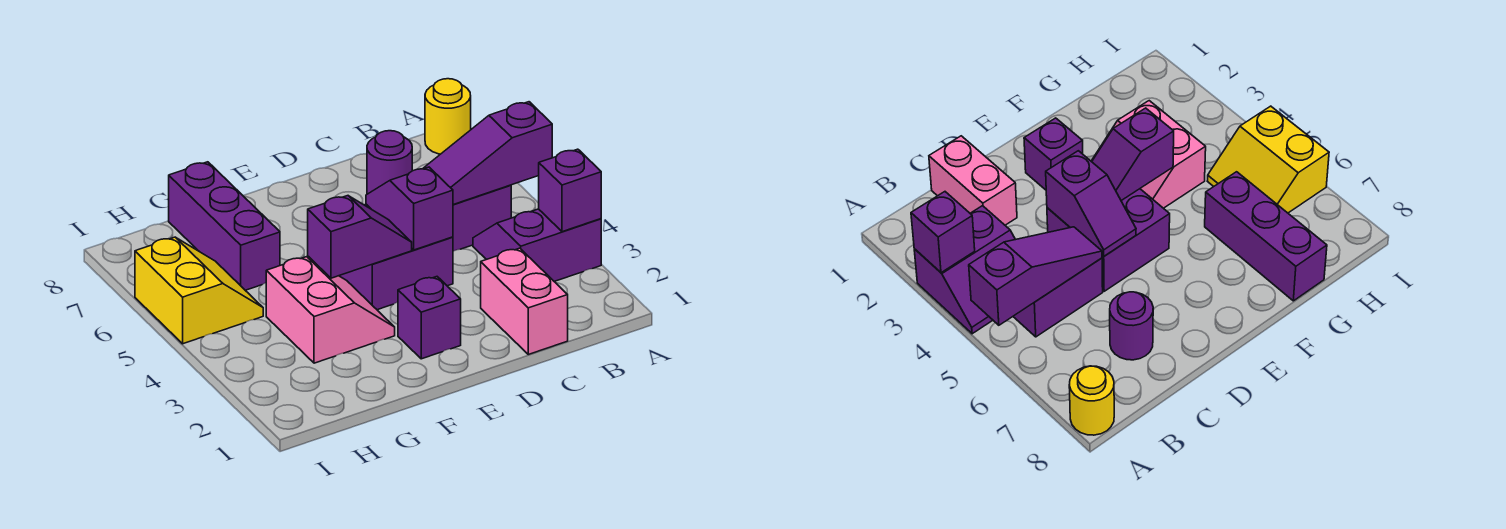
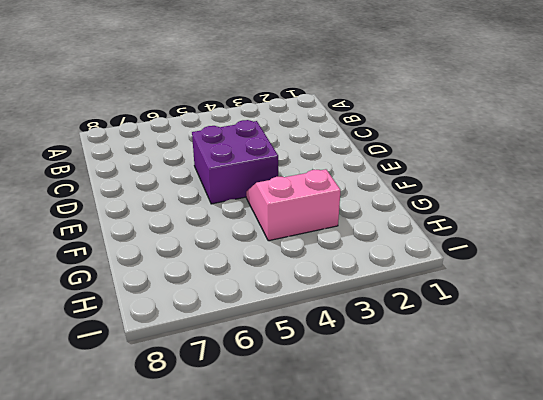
none -> purple slope A3:B4 level 1 top 3
none -> yellow round brick A8 level 1
none -> purple brick B5:C5 level 1

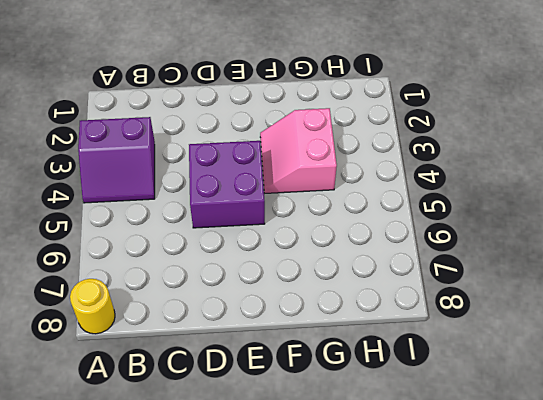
none -> purple brick B5:C5 level 1
none -> pink brick C1:C2 level 1
none -> purple round brick C7 level 1

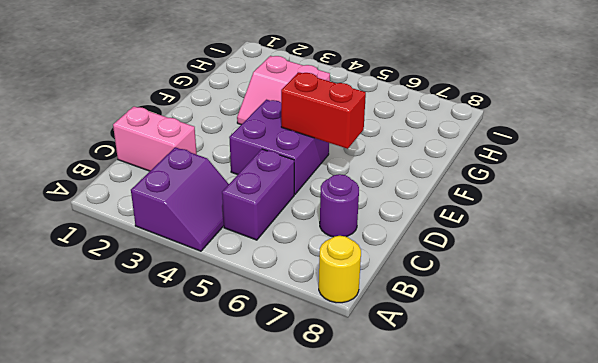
red brick E5:E6 level 2 -> none
none -> purple brick E2 level 1
none -> purple brick G6:G8 level 1
none -> yellow slope H5:I6 level 1 top I

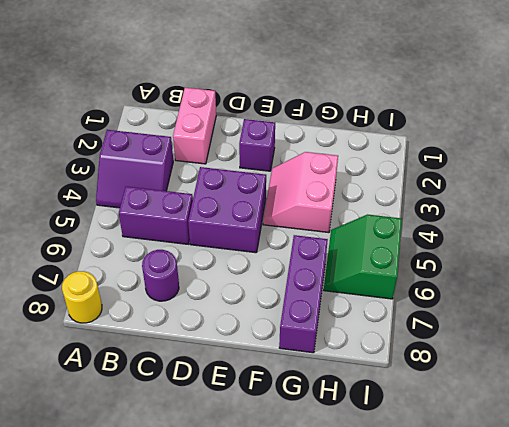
green slope H5:I6 level 1 top I -> yellow slope H5:I6 level 1 top I
none -> purple brick A3 level 2
none -> purple slope A5:C5 level 2 top A
none -> purple slope D4:D5 level 2 top 4

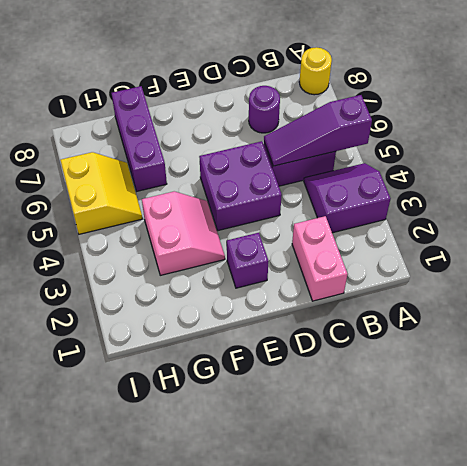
none -> purple brick A3 level 2
none -> purple slope D4:D5 level 2 top 4
none -> purple slope E4:F4 level 2 top F

